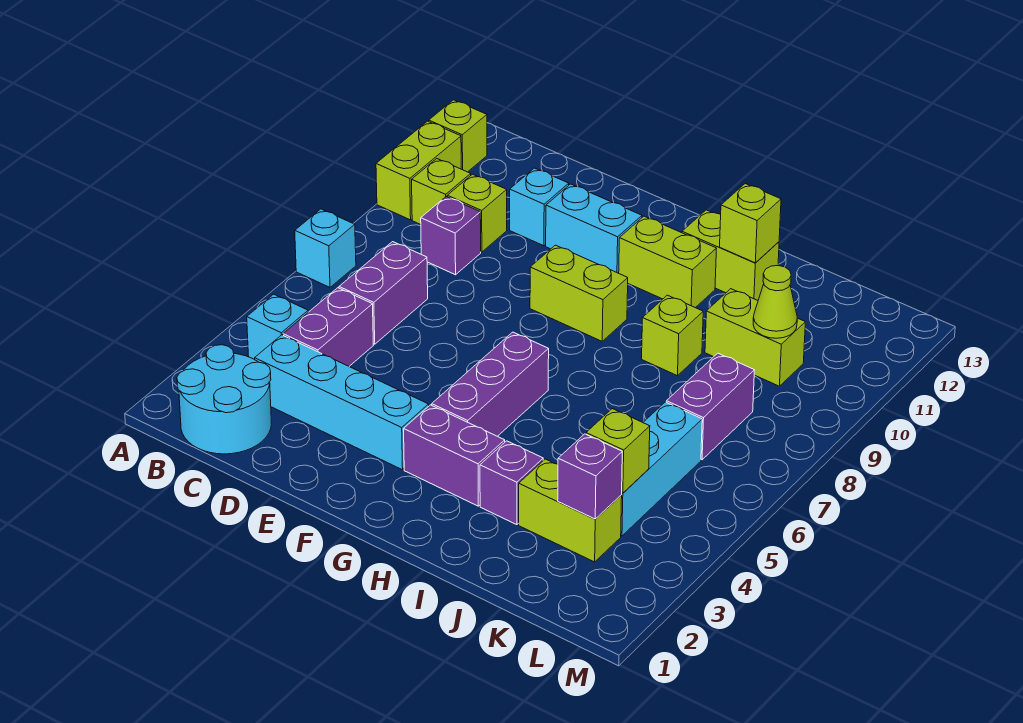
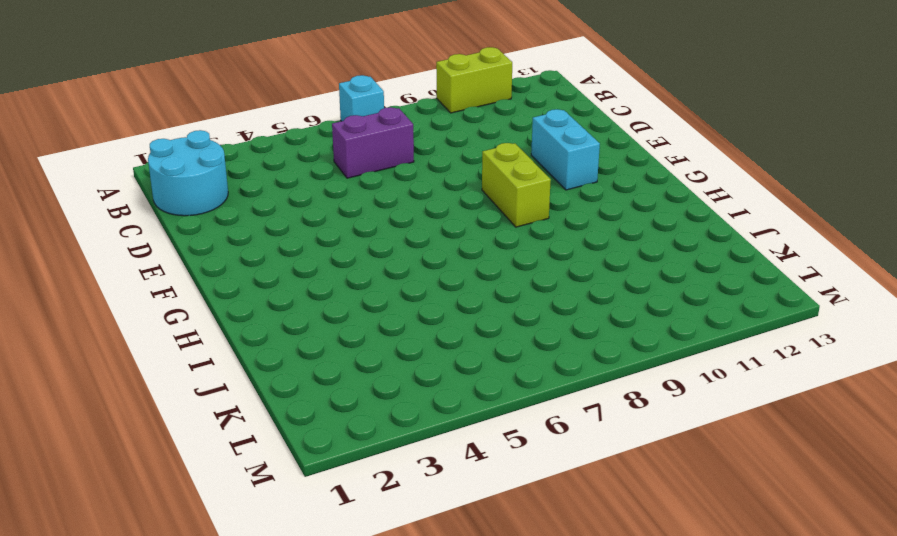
none -> lime brick A12 level 1
none -> cyan brick B4 level 1
none -> lime brick B10 level 1

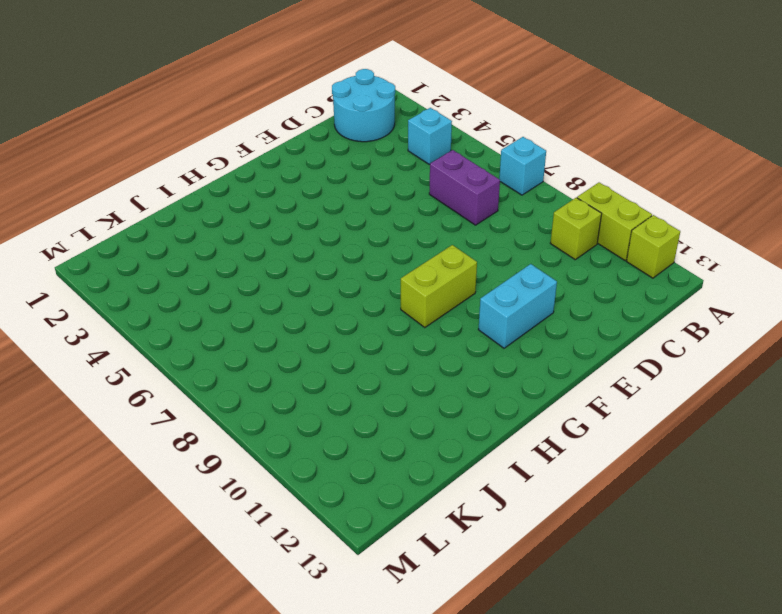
none -> cyan brick C3:F3 level 1
none -> purple brick C4:C5 level 1
none -> purple brick C9 level 1

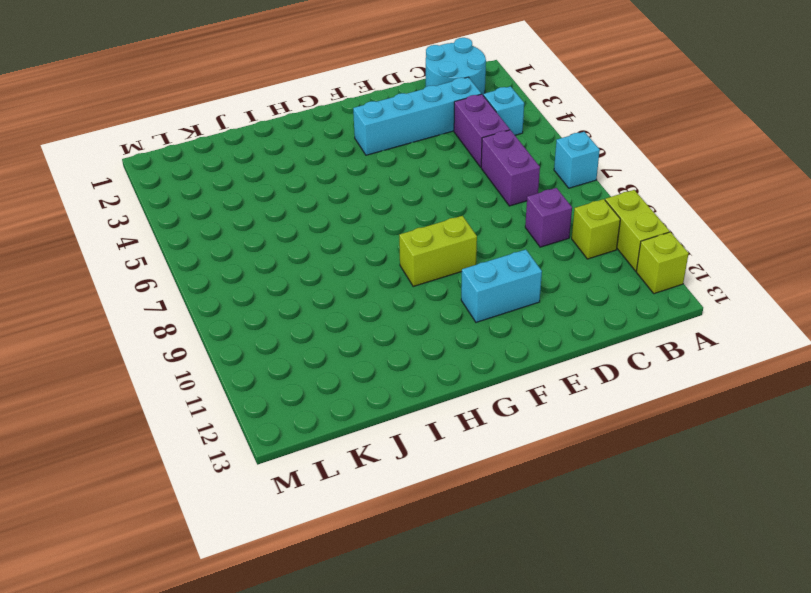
none -> lime brick C10 level 1
none -> cyan brick D11 level 1
none -> purple brick G3:H3 level 1

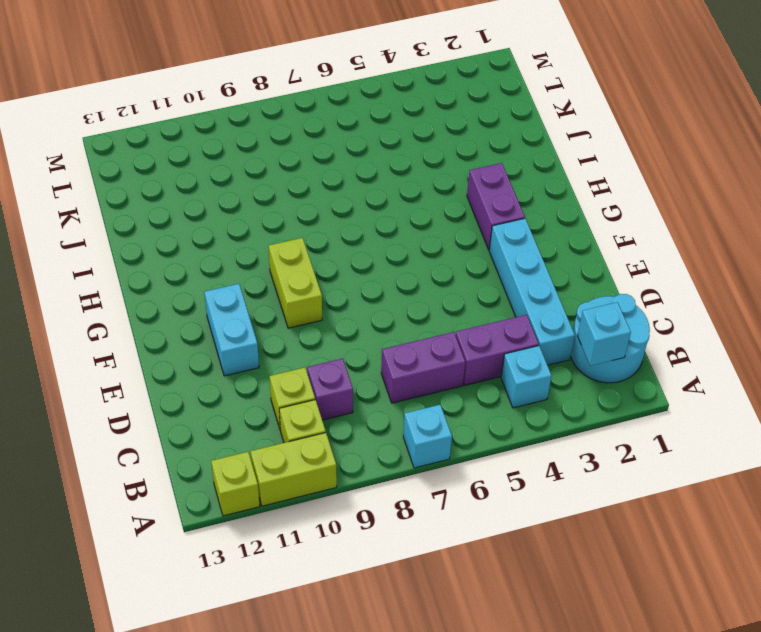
cyan brick B2 level 2 -> cyan brick D11 level 1
none -> purple brick G4:G6 level 1
none -> lime brick G11:H11 level 1
none -> lime brick H12:I12 level 1

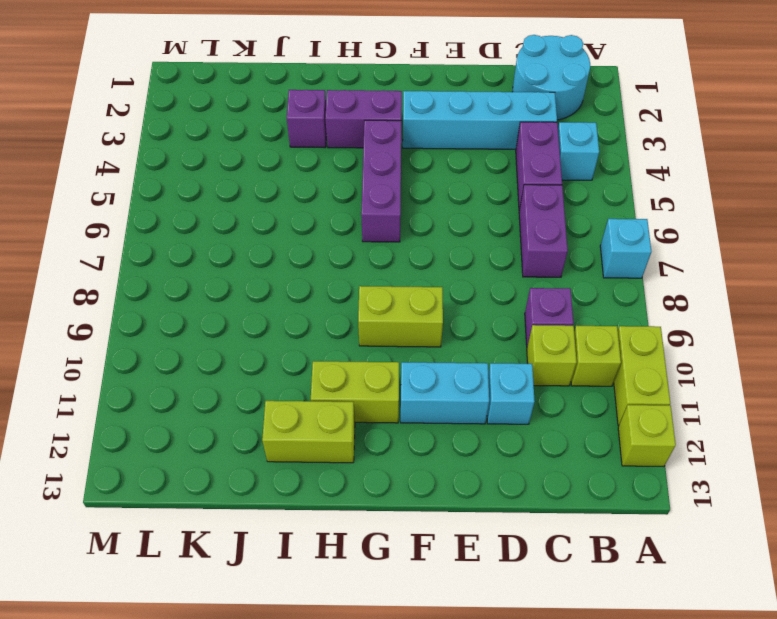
none -> lime brick I9 level 1
none -> lime brick J3:K3 level 1
none -> lime brick J10:K10 level 1

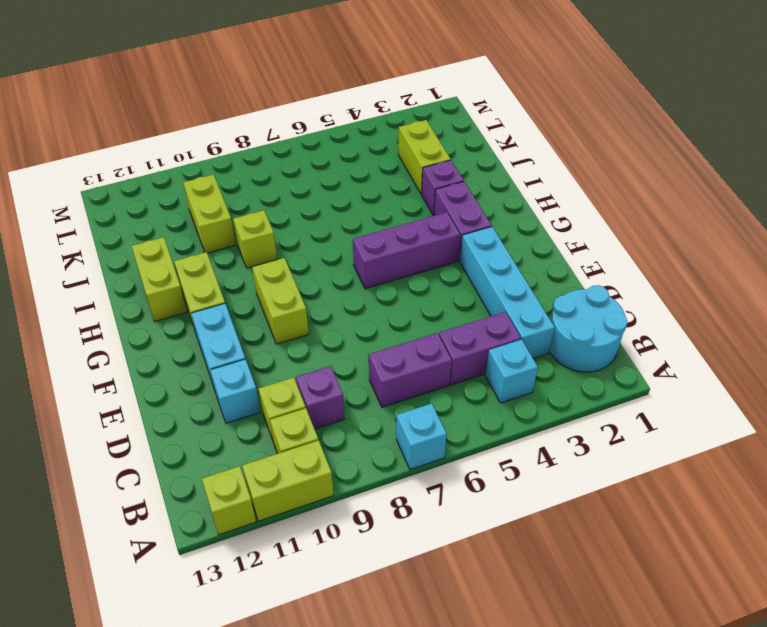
none -> cyan brick K4:K6 level 1
none -> purple brick K7:K8 level 1
none -> lime brick I12 level 2

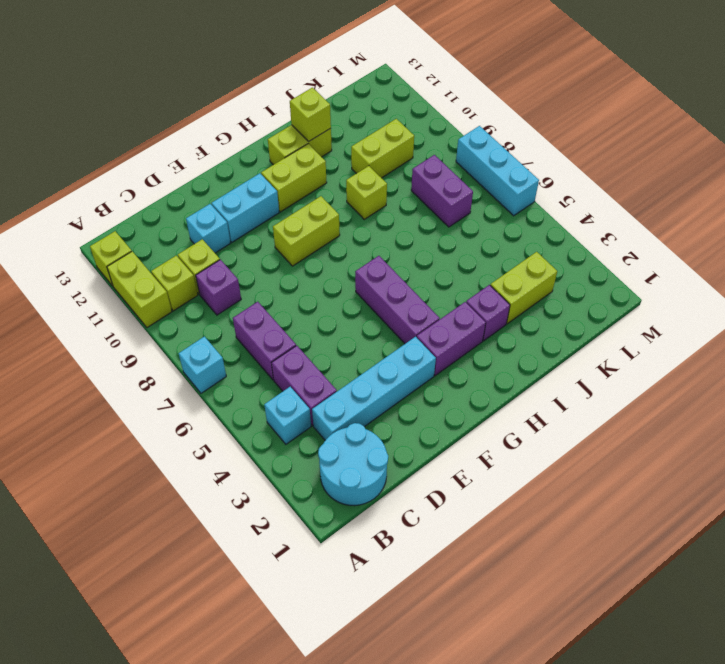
cyan brick M6:M8 level 1 -> cyan brick K4:K6 level 1
none -> purple brick K3 level 2
none -> lime brick K4 level 2
none -> lime cone K10 level 2

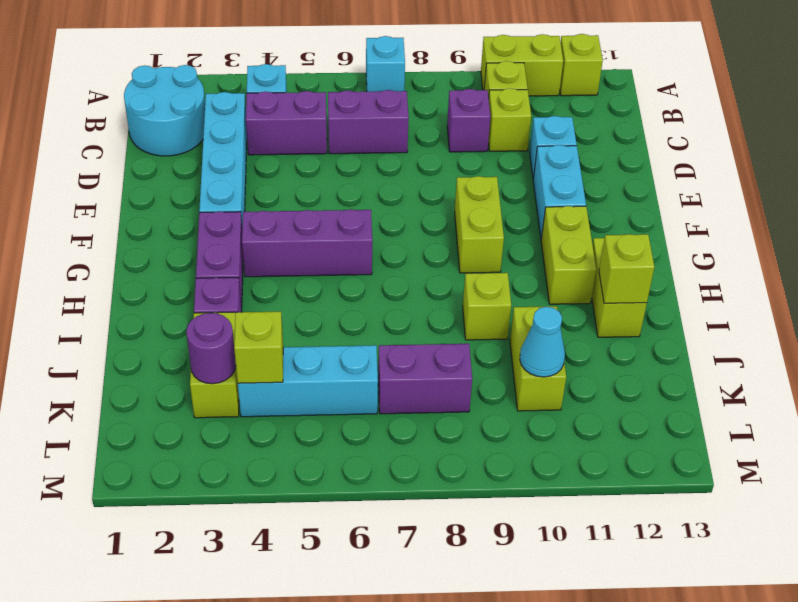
purple round brick K3 level 2 -> purple brick K3 level 2
cyan cone K10 level 2 -> lime cone K10 level 2

